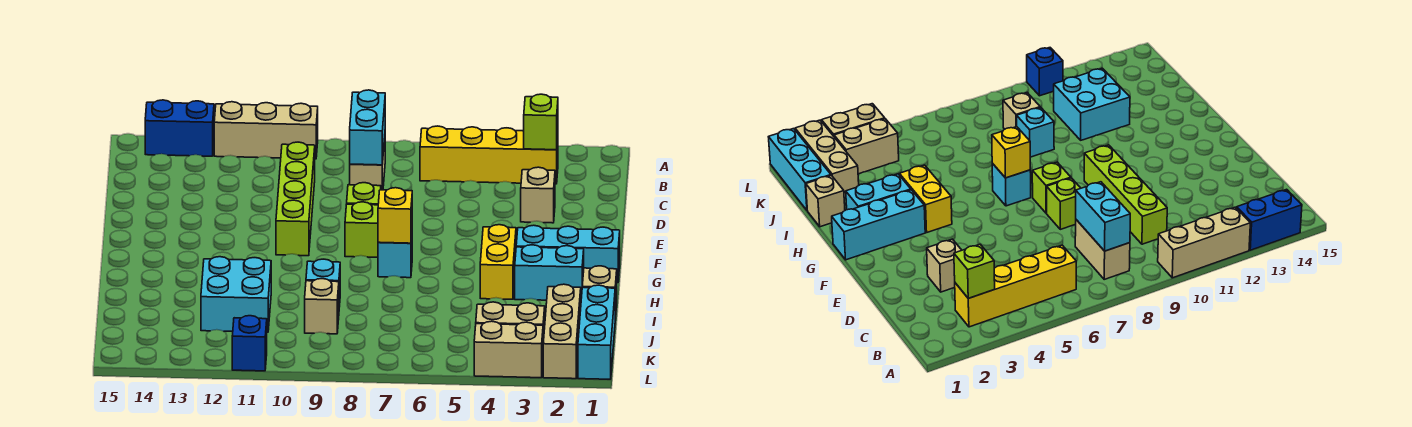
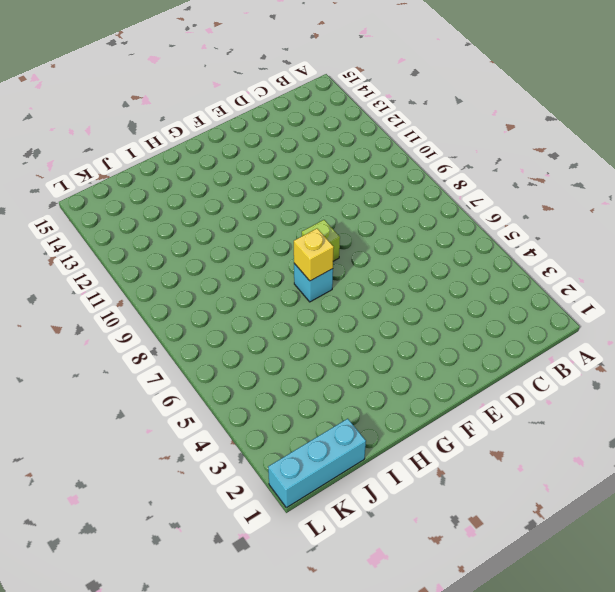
none -> tan brick A10:A12 level 1
none -> blue brick A13:A14 level 1
none -> yellow brick B3:B6 level 1

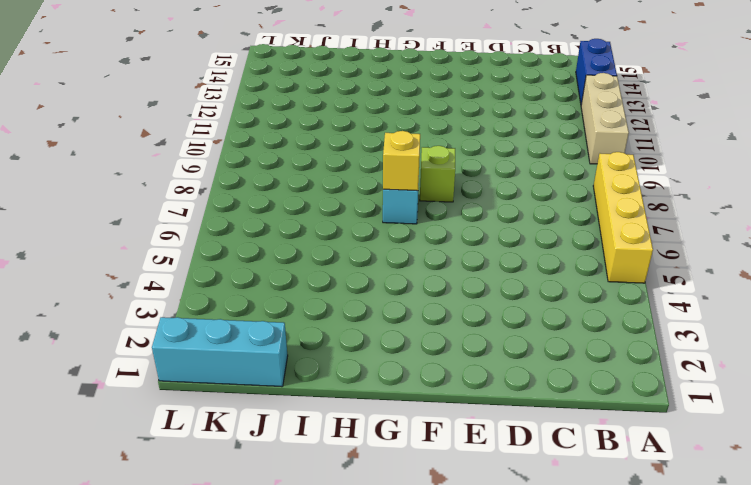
yellow brick A5:A8 level 1 -> yellow brick B3:B6 level 1
none -> tan brick B8:C8 level 1
none -> lime brick C10:F10 level 1
none -> tan brick D3 level 1

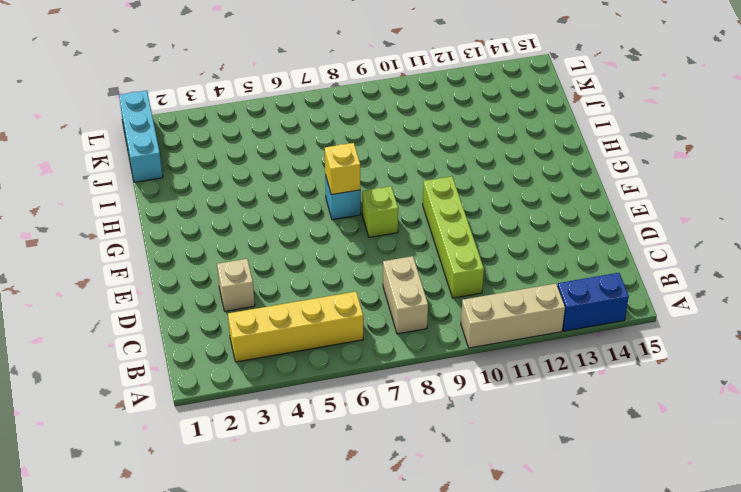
none -> lime brick E8 level 1
none -> cyan brick G1:G3 level 1
none -> yellow brick G4:H4 level 1

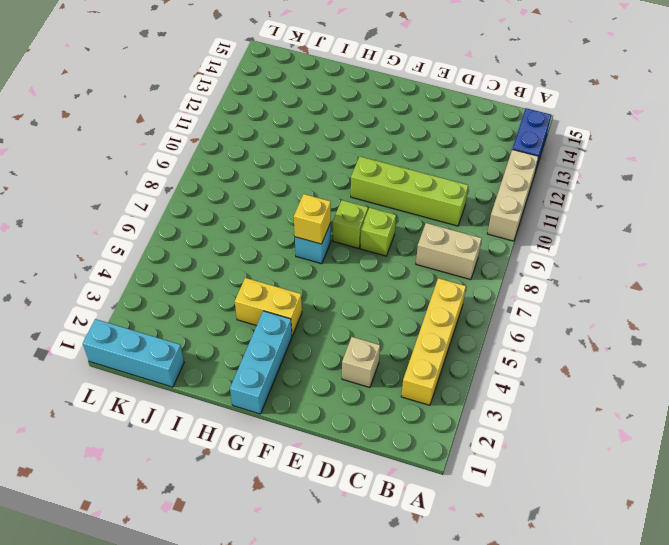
none -> cyan brick H2:H3 level 1
none -> tan brick I1 level 1
none -> cyan brick I9 level 1

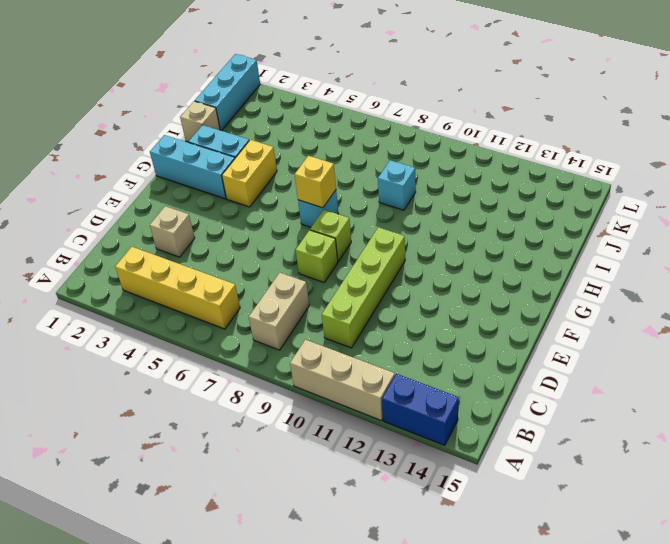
none -> cyan brick I11:J12 level 1
none -> tan brick J2:L2 level 1
none -> tan brick J9 level 1

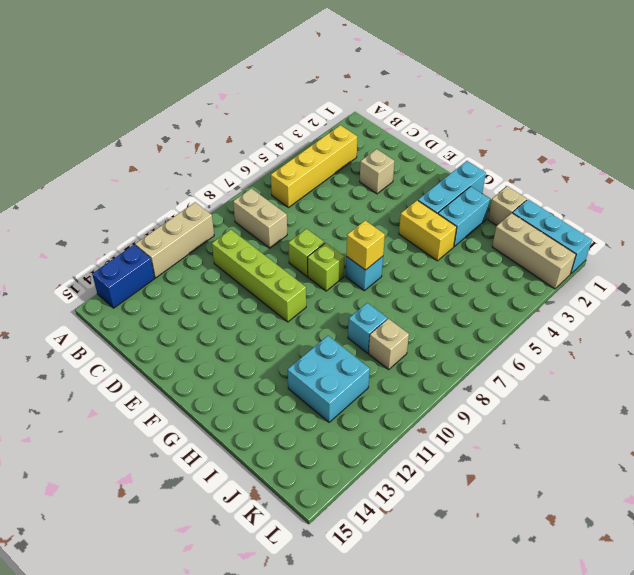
none -> tan brick K3:K4 level 1
none -> tan brick L3:L4 level 1
none -> blue brick L11 level 1

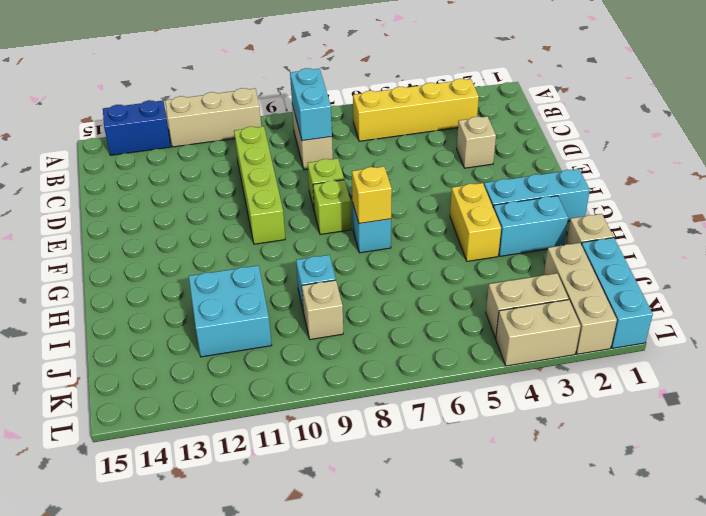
none -> blue brick L11 level 1
none -> lime brick B3 level 2

